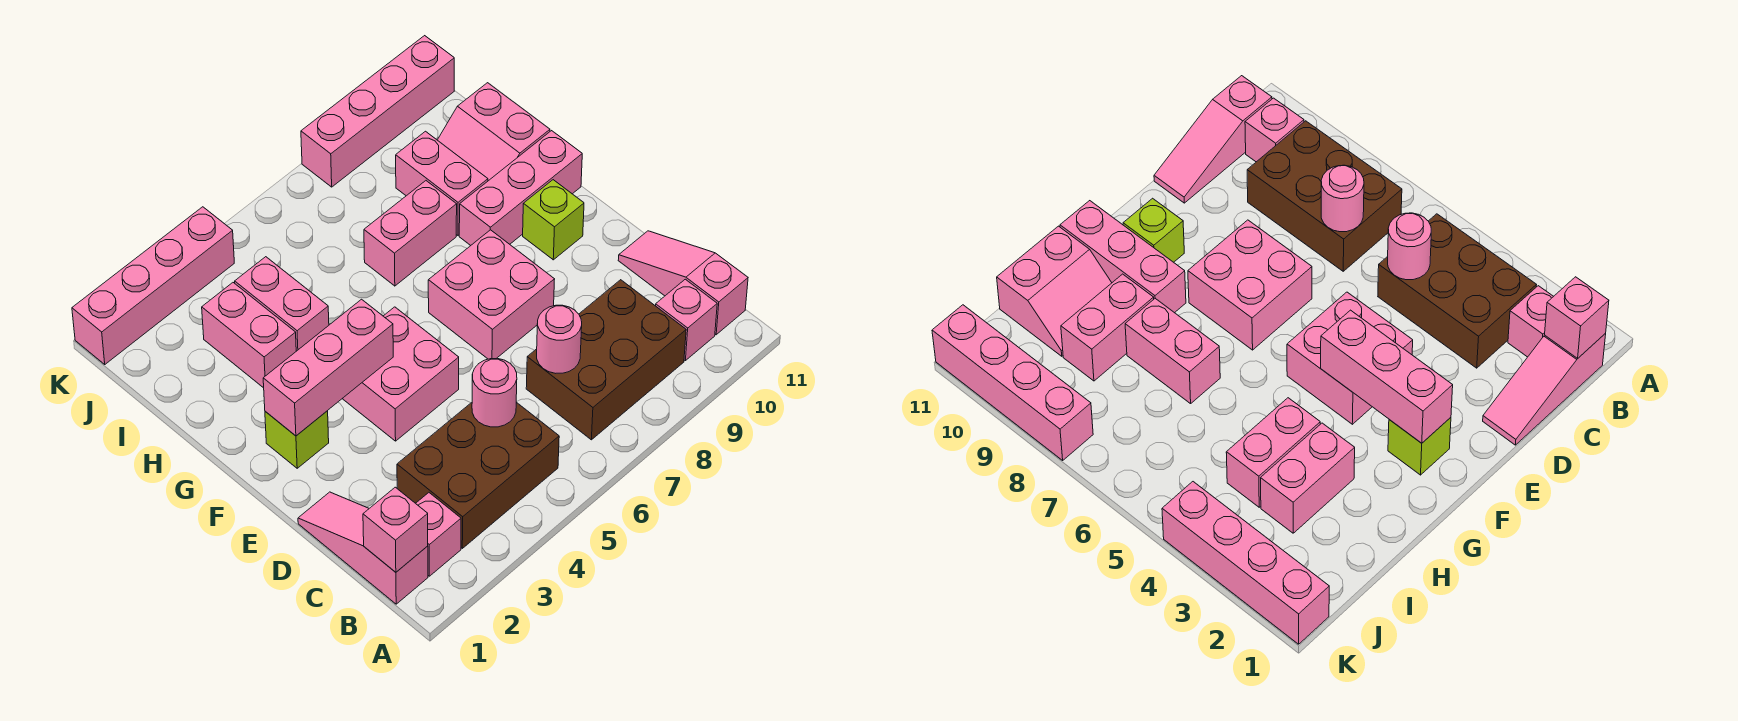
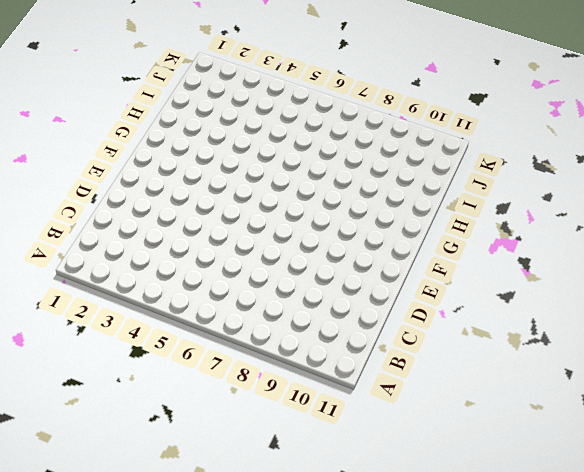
none -> pink slope B1:D1 level 1 top B
none -> pink brick B2 level 1
none -> brown brick B3:C5 level 1

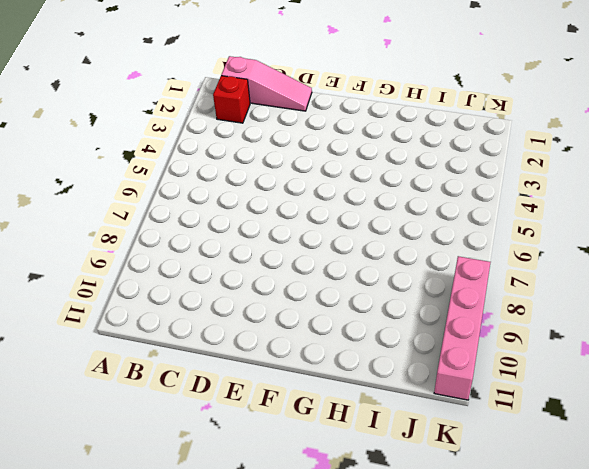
red brick B2 level 1 -> pink brick B2 level 1
none -> brown brick B3:C5 level 1
none -> brown brick B7:C9 level 1
none -> pink brick B10 level 1

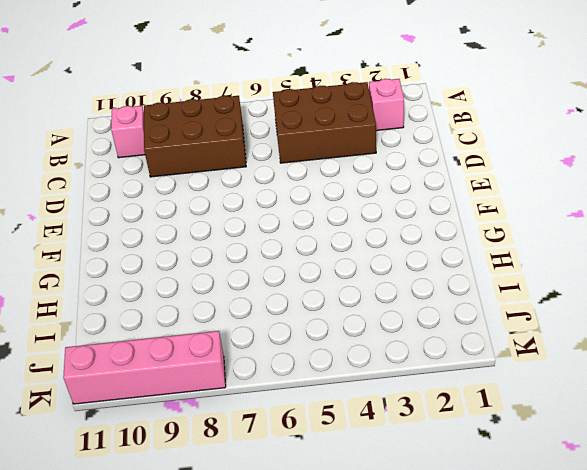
none -> pink slope B1:D1 level 1 top B
none -> pink slope B11:D11 level 1 top B
none -> pink brick E4:F5 level 1

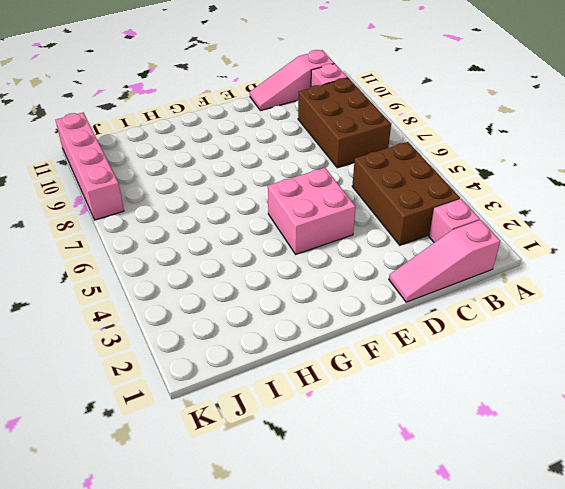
none -> pink brick E7:F8 level 1
none -> lime brick F2 level 1
none -> lime brick F10 level 1

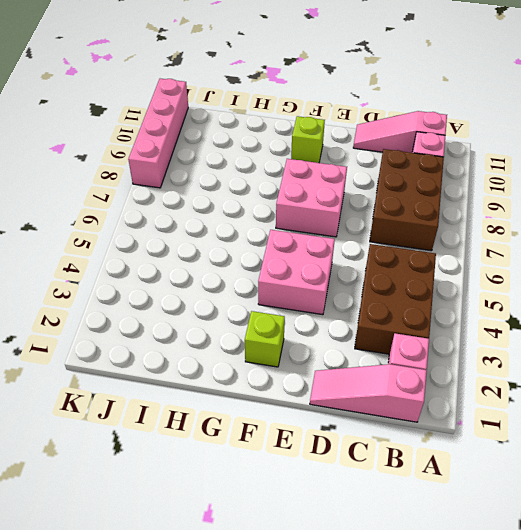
none -> pink brick G9:G11 level 1
none -> pink brick H3:I3 level 1
none -> pink brick H4:I4 level 1

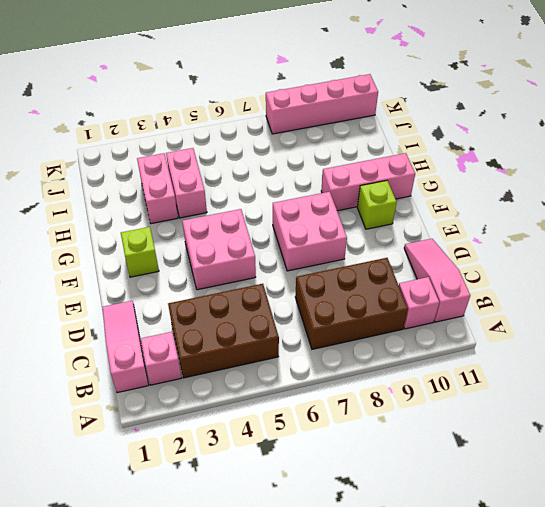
none -> pink brick H7:H8 level 1
none -> pink brick H9:I9 level 1
none -> pink slope H10:I11 level 1 top 11

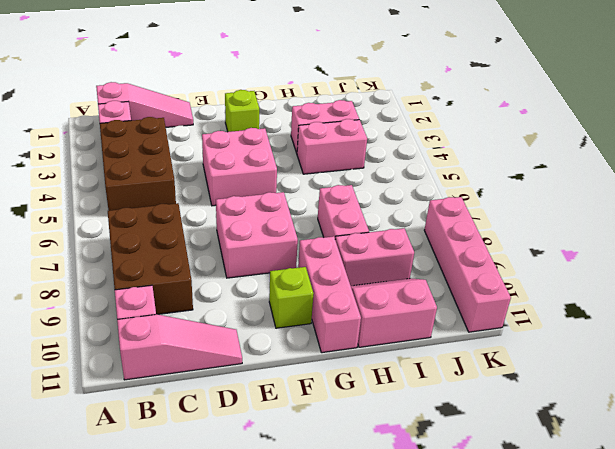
none -> pink brick K1:K4 level 1
none -> pink brick B1 level 2
none -> pink round brick C5 level 2

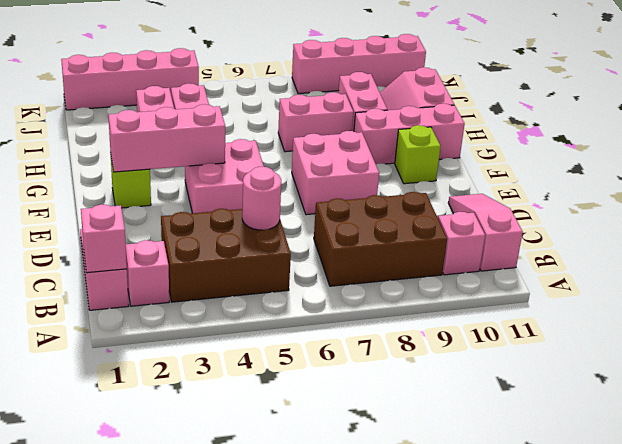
none -> pink round brick C7 level 2

